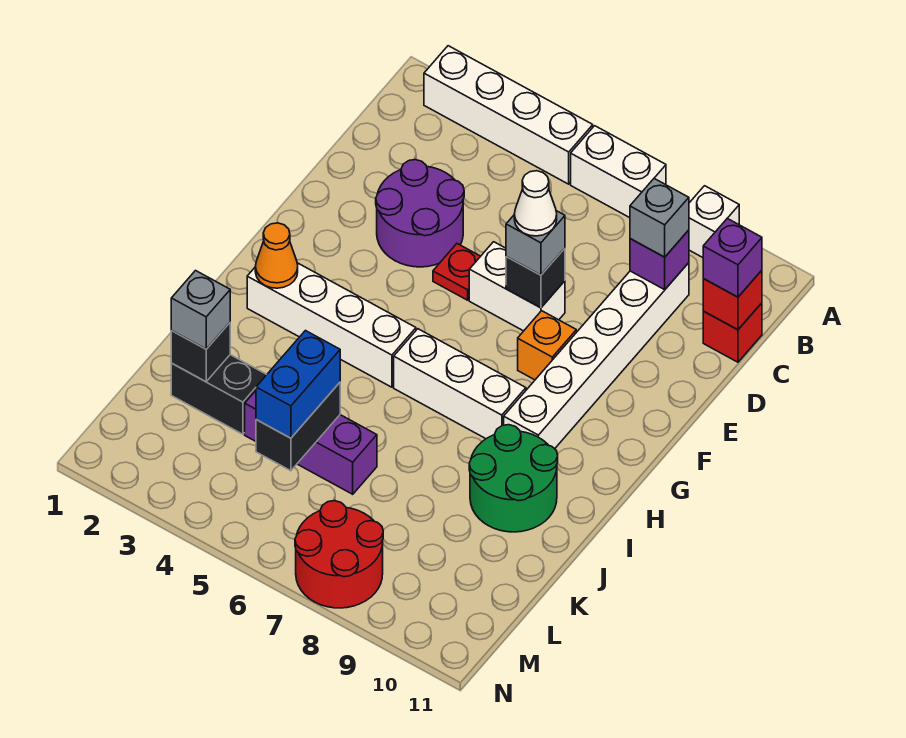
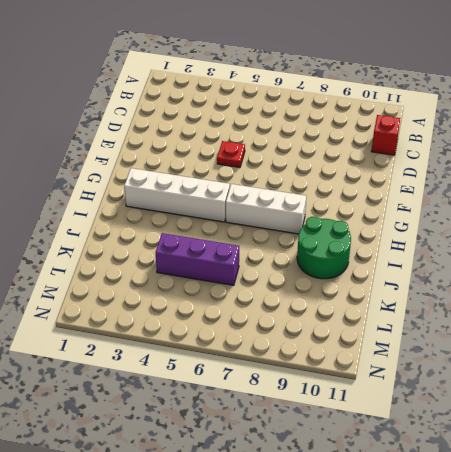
none -> white brick A2:A5 level 1
none -> white brick A6:A7 level 1
none -> white brick A9 level 1

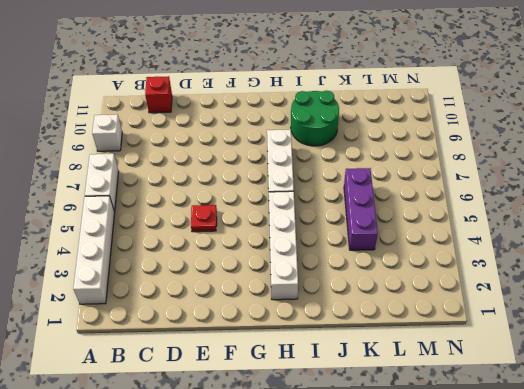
none -> white brick C9:H9 level 1
none -> purple round brick D3:E4 level 1
none -> white brick E6:E7 level 1

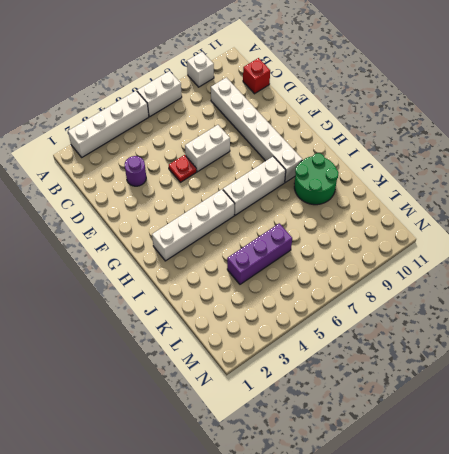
purple round brick D3 level 1 -> purple round brick D3:E4 level 1
none -> orange brick F8 level 1
none -> black brick K2:K3 level 1
none -> red round brick M7:N8 level 1

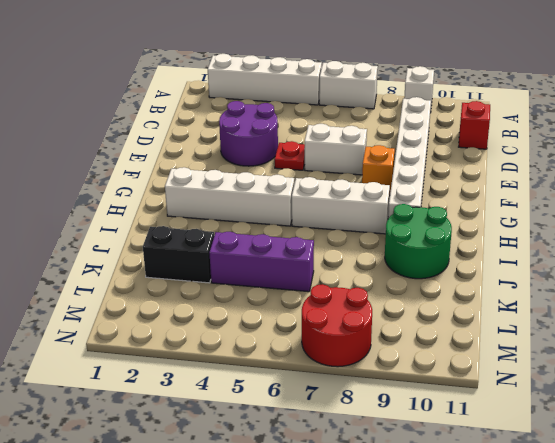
none -> purple brick C9 level 2
none -> red brick C11 level 2
none -> black brick E7 level 2

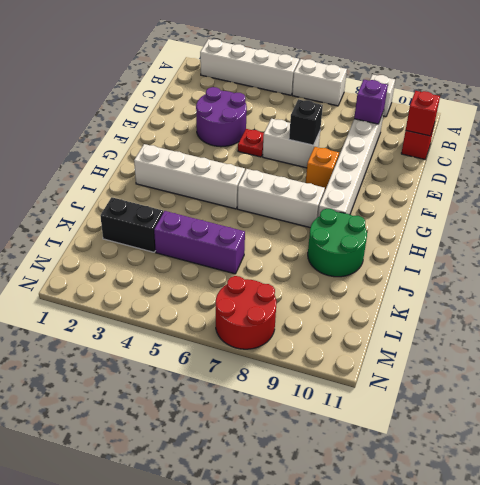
none -> orange cone H2 level 2
none -> black brick K2 level 2
none -> black brick K5:L5 level 2

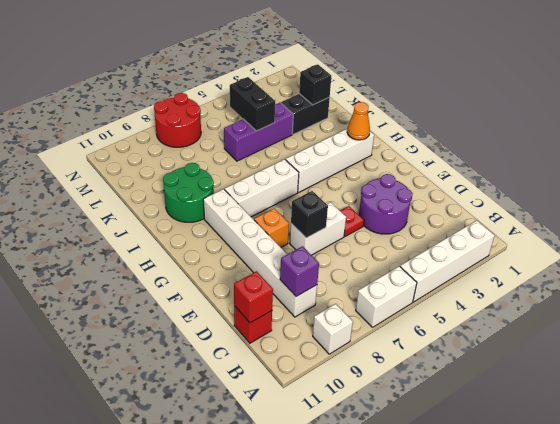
none -> grey brick C9 level 3
none -> purple brick C11 level 3
none -> grey brick E7 level 3

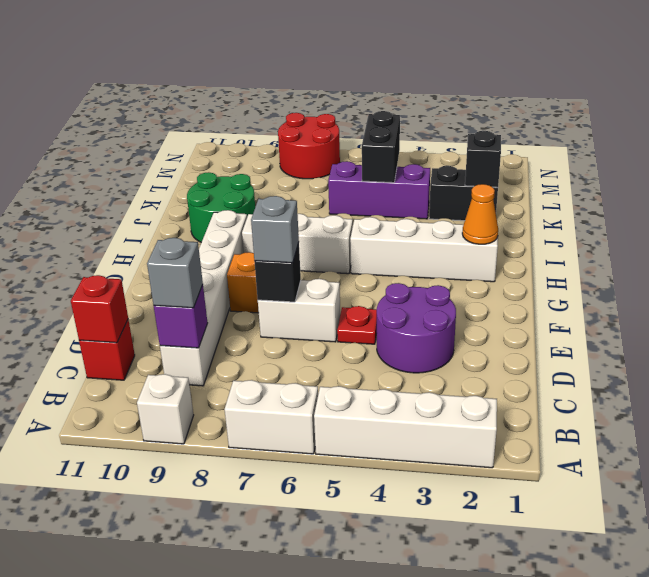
none -> purple brick C11 level 3
none -> grey brick K2 level 3
none -> blue brick K5:L5 level 3

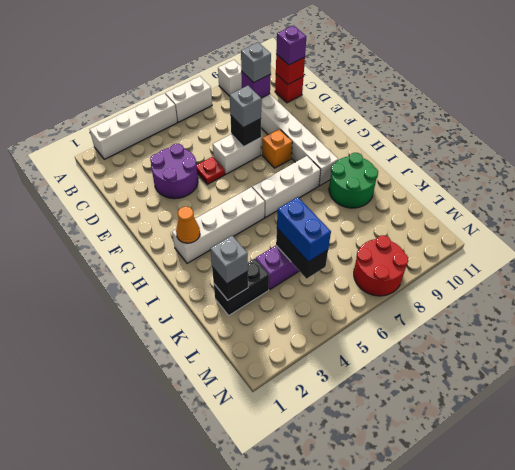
none -> white cone E7 level 4

